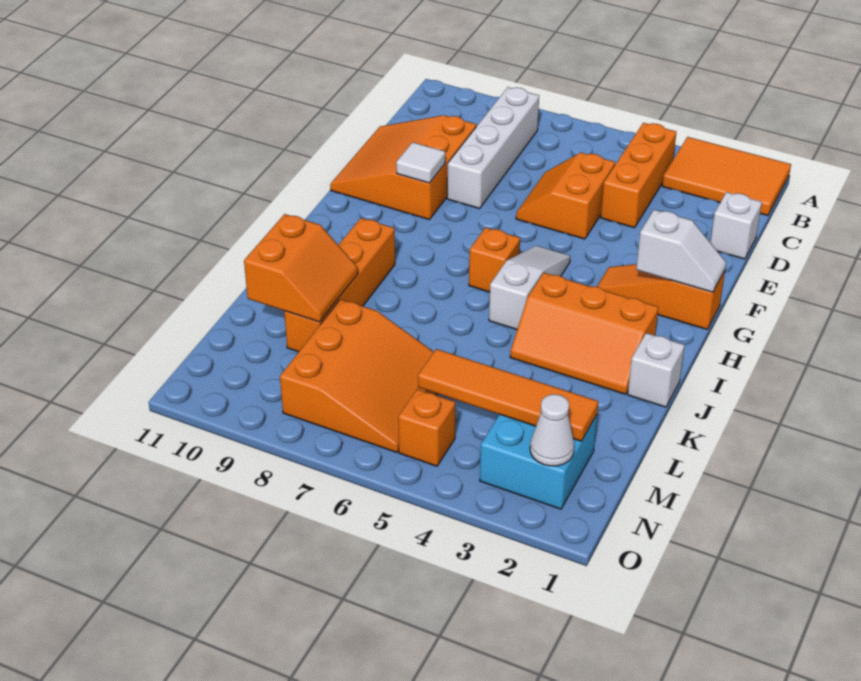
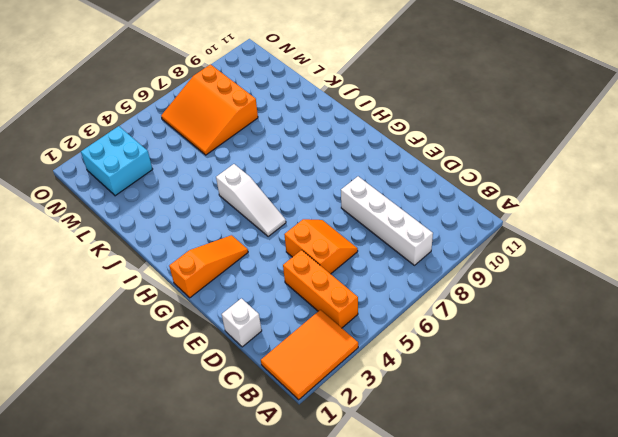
none -> orange slope D9:F11 level 1 top 9
none -> orange brick H6 level 1
none -> orange slope I2:J4 level 1 top I

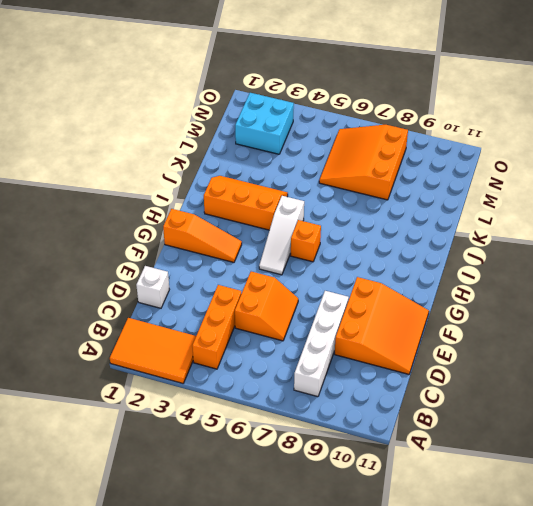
none -> orange brick I9:L9 level 1
none -> white brick J1 level 1
none -> orange brick N5 level 1

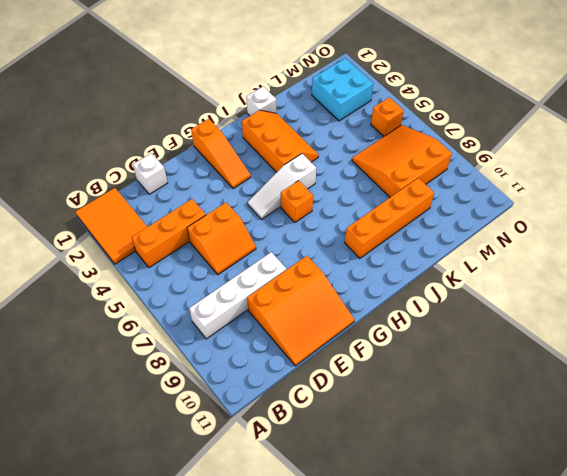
none -> white tile F9 level 2
none -> white slope G1:G2 level 2 top 2
none -> orange slope K9:L10 level 2 top 10

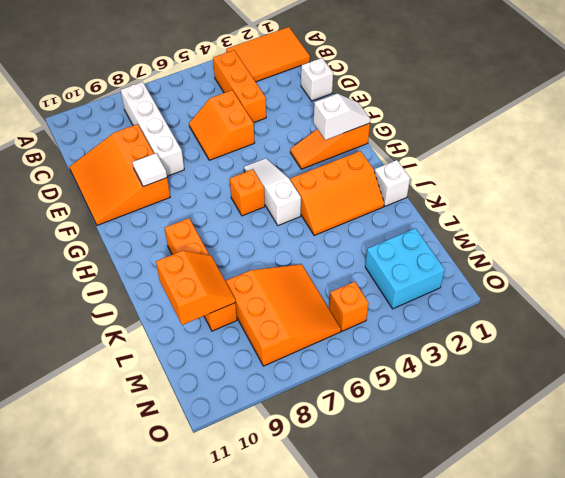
none -> orange tile M2:M5 level 2
none -> white cone N2 level 2

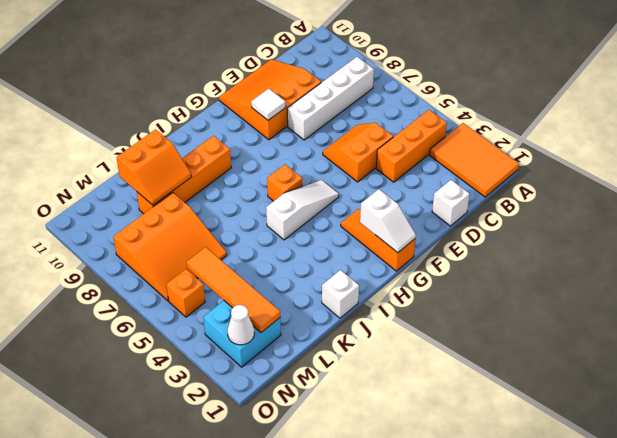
none -> orange slope I2:J4 level 1 top I

